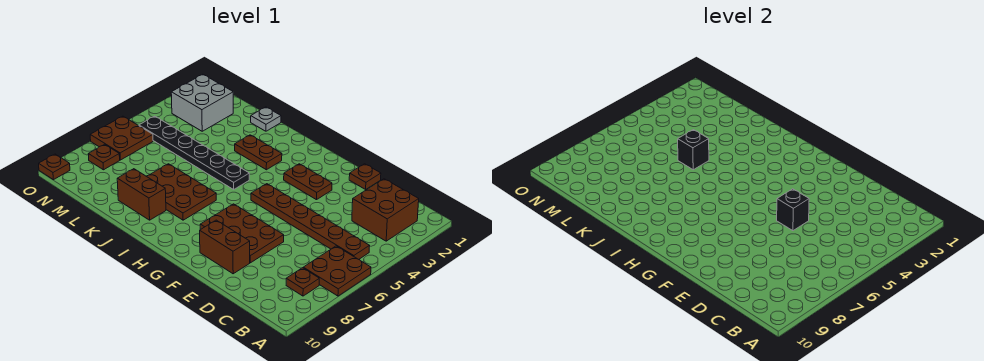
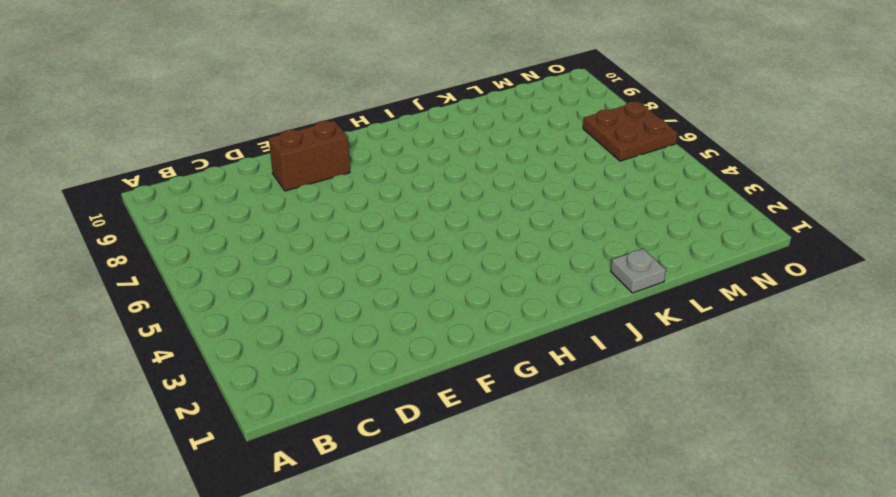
none -> brown plate A6:B7 level 1
none -> brown brick B2:C3 level 1
none -> brown plate B5:G5 level 1

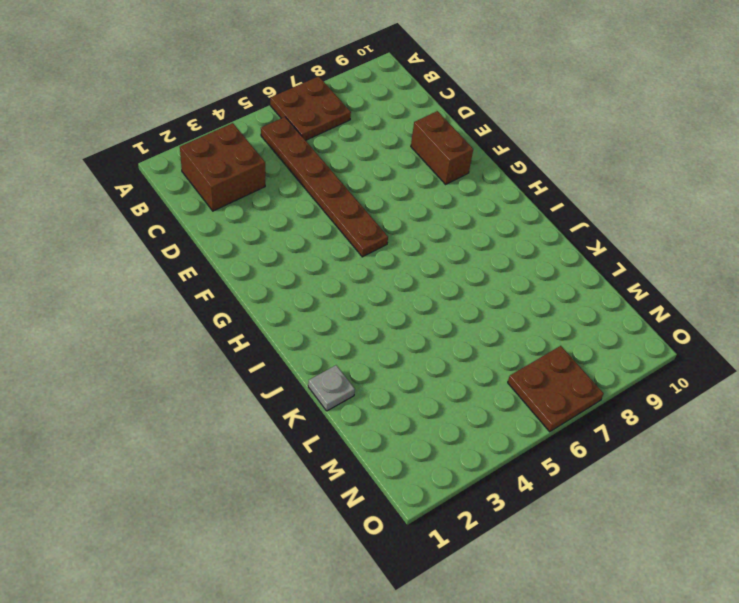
none -> brown plate B8 level 1
none -> brown plate E1 level 1
none -> brown plate E7:G8 level 1

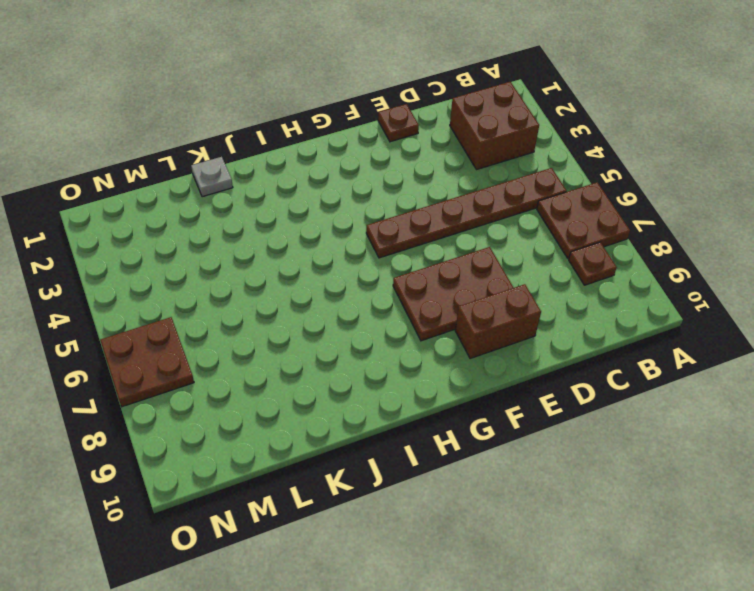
none -> brown plate F3:G3 level 1
none -> brown plate I3:J3 level 1
none -> black plate I5:N5 level 1

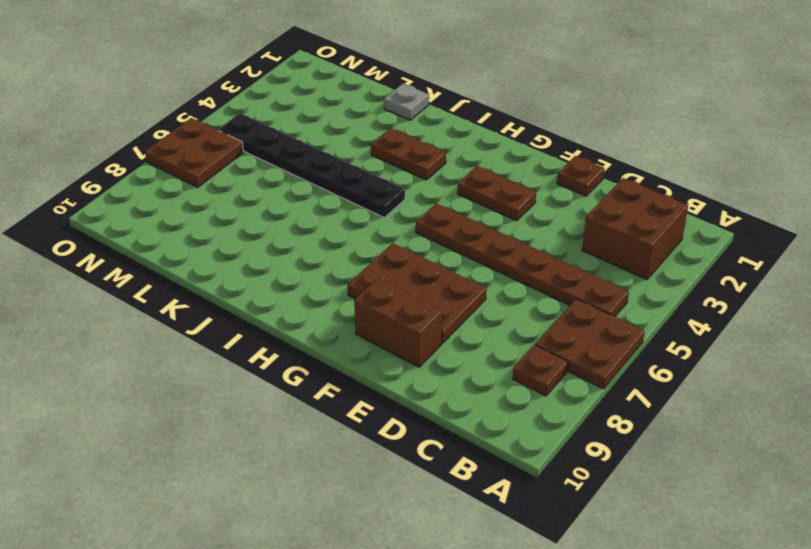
none -> brown plate I7:K8 level 1
none -> brown brick J9:K9 level 1
none -> grey brick M2:N3 level 1

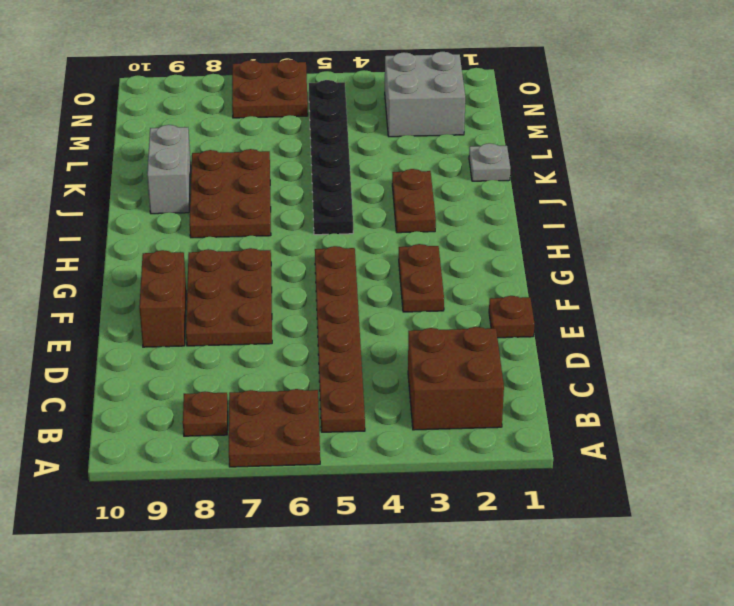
grey brick J9:K9 level 1 -> brown brick J9:K9 level 1
none -> brown plate N8 level 1
none -> brown plate O10 level 1
none -> black brick E5 level 2

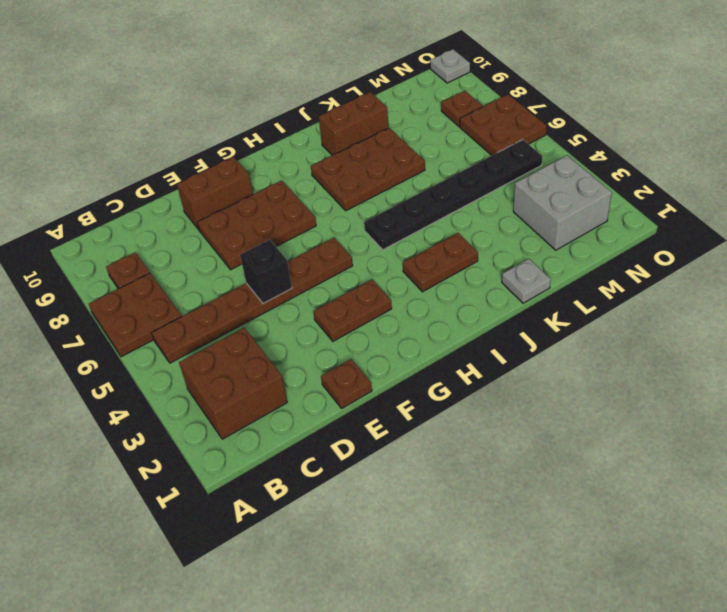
grey plate O10 level 1 -> brown plate O10 level 1
none -> black brick K5 level 2

